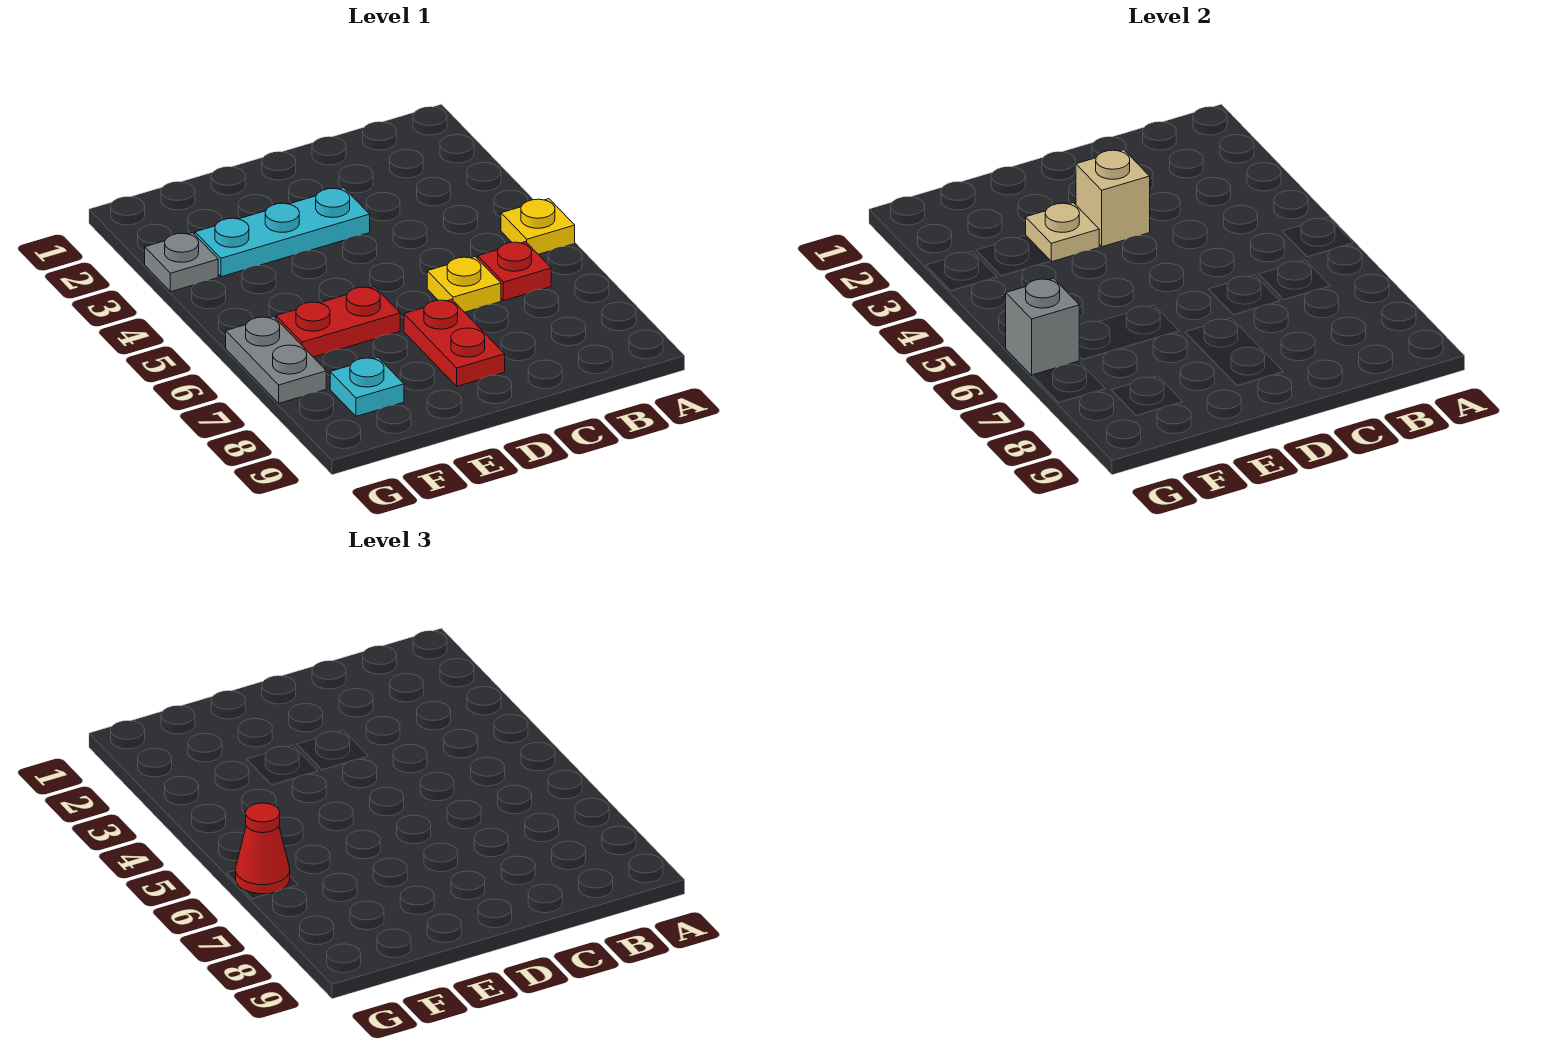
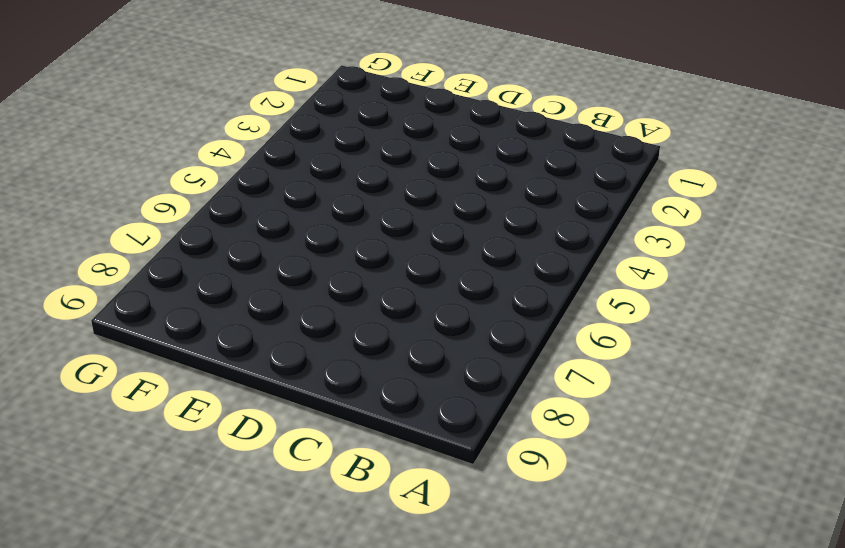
none -> yellow plate A5 level 1
none -> red plate B6 level 1
none -> yellow plate C6 level 1

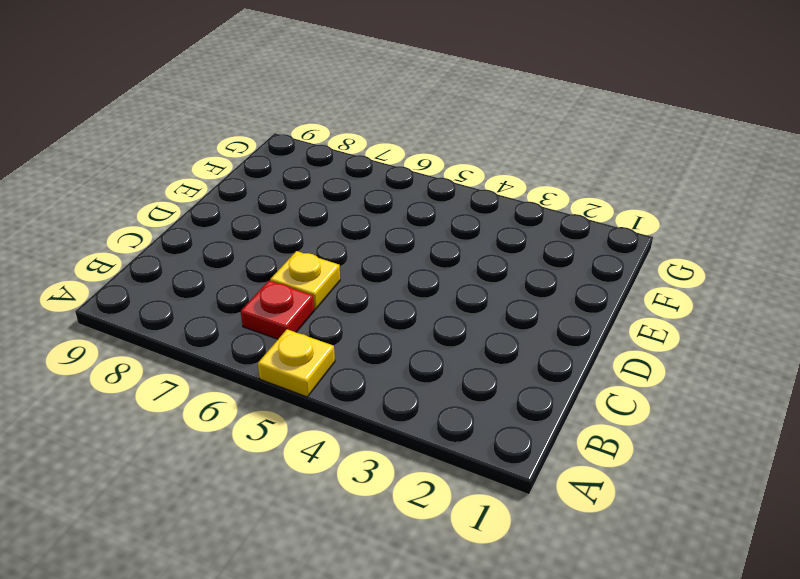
none -> cyan plate D3:F3 level 1
none -> red plate D7:D8 level 1
none -> red plate E6:F6 level 1

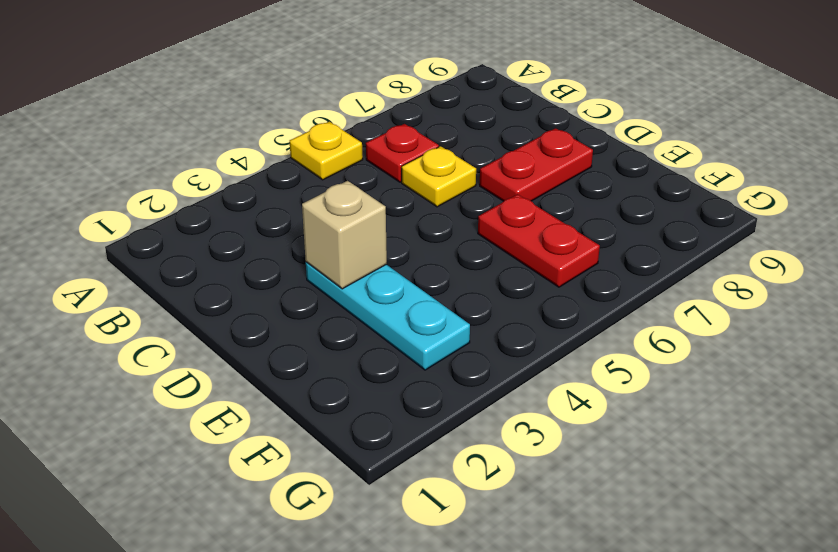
none -> cyan plate F8 level 1
none -> grey plate G3 level 1
none -> grey plate G6:G7 level 1

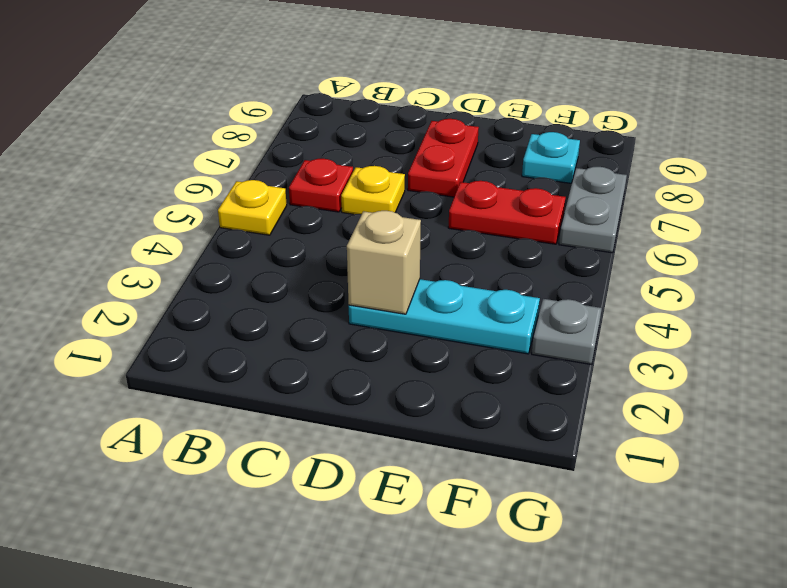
none -> tan plate E3 level 2
none -> grey brick G6 level 2
none -> red cone G6 level 3

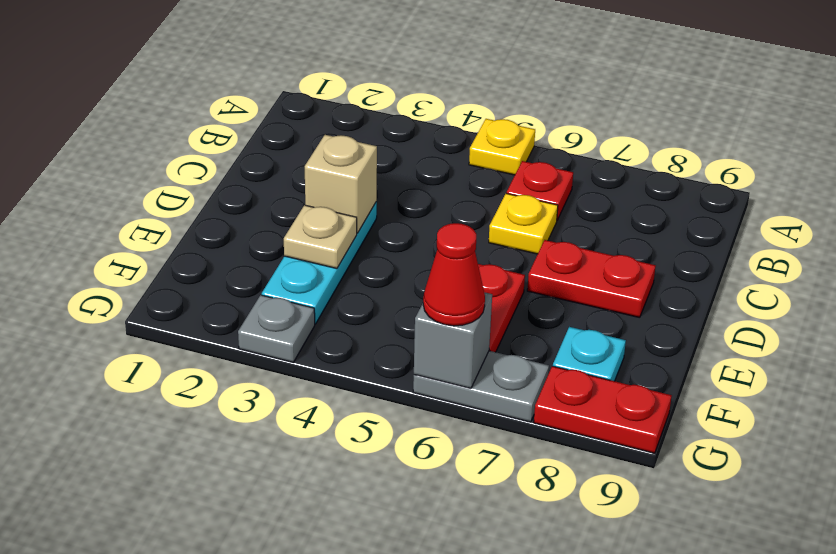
red plate G8:G9 level 1 -> none

